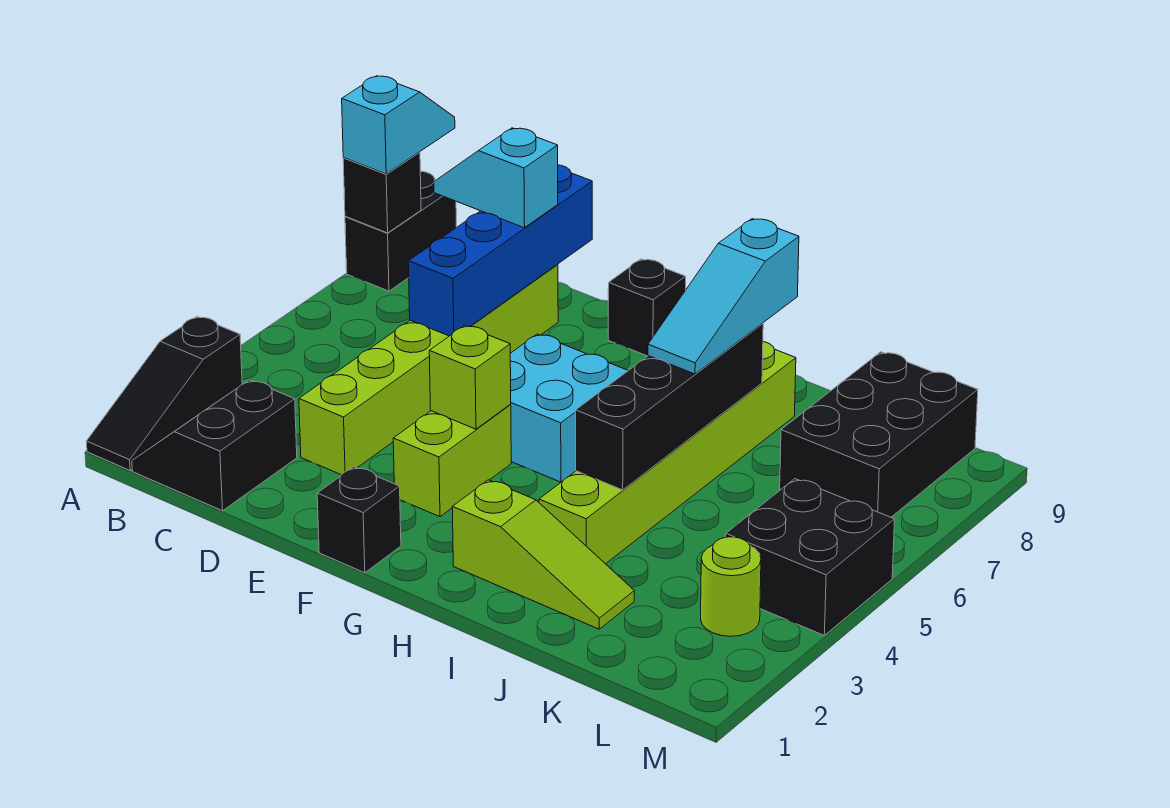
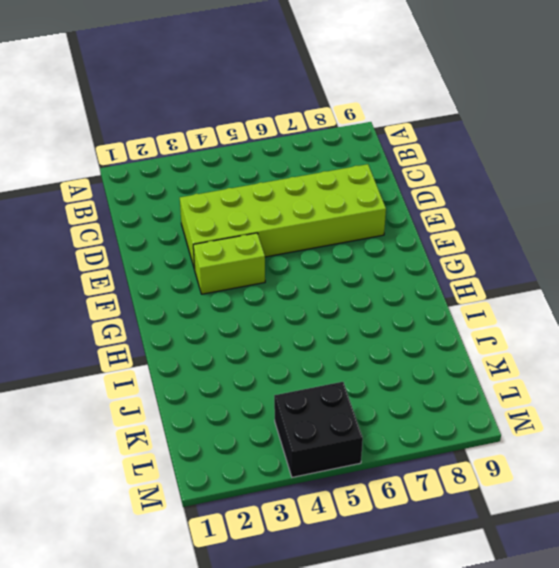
lime brick D3:E8 level 1 -> lime brick D3:D8 level 1
none -> black slope A1:A3 level 1 top 3
none -> black brick A8:A9 level 1
none -> black slope B1:C2 level 1 top C

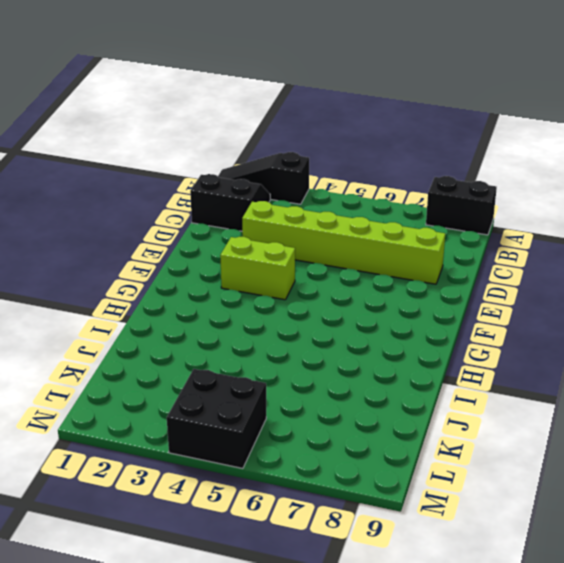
none -> black brick F1 level 1
none -> cyan brick F5:G6 level 1
none -> black brick F9 level 1

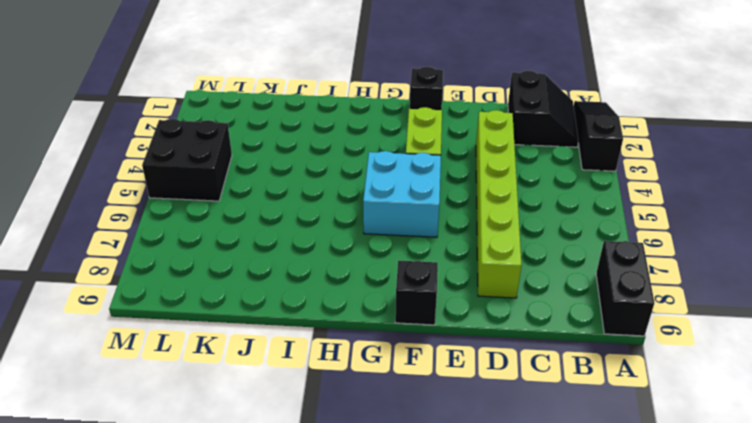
none -> lime slope H2:J2 level 1 top H
none -> lime brick I3:I8 level 1
none -> black brick K7:L9 level 1

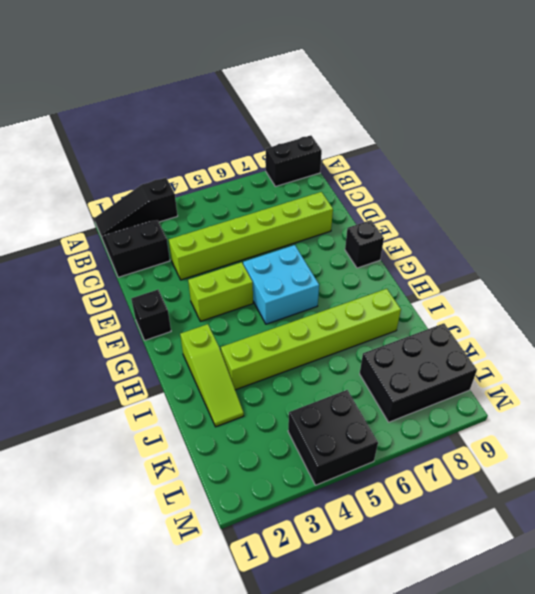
none -> lime round brick L3 level 1
none -> black brick A8 level 2
none -> blue brick D6:D9 level 2

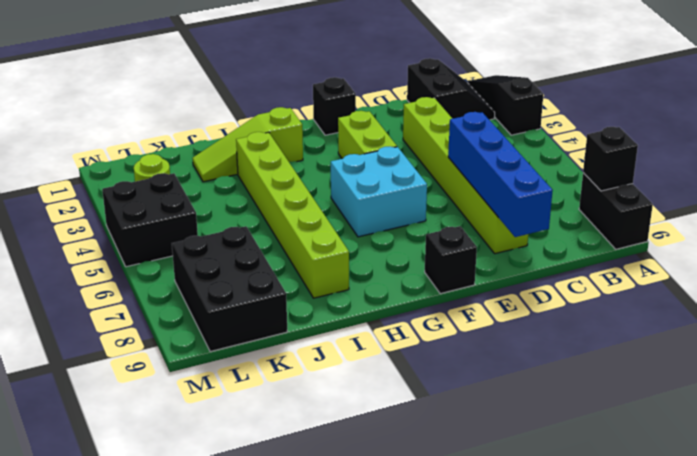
none -> lime brick F4 level 2
none -> black brick I4:I7 level 2
none -> cyan slope A8:A9 level 3 top 8

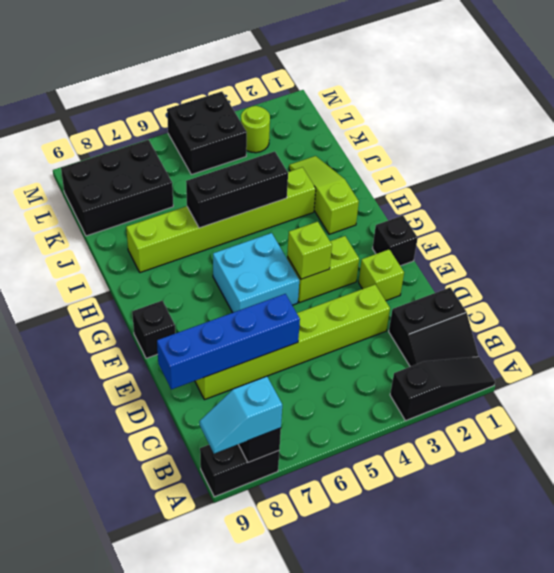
lime brick E2 level 1 -> none
black brick I4:I6 level 2 -> black brick I4:I7 level 2
none -> cyan slope C8:D8 level 3 top D
none -> cyan slope I6:I8 level 3 top 8

